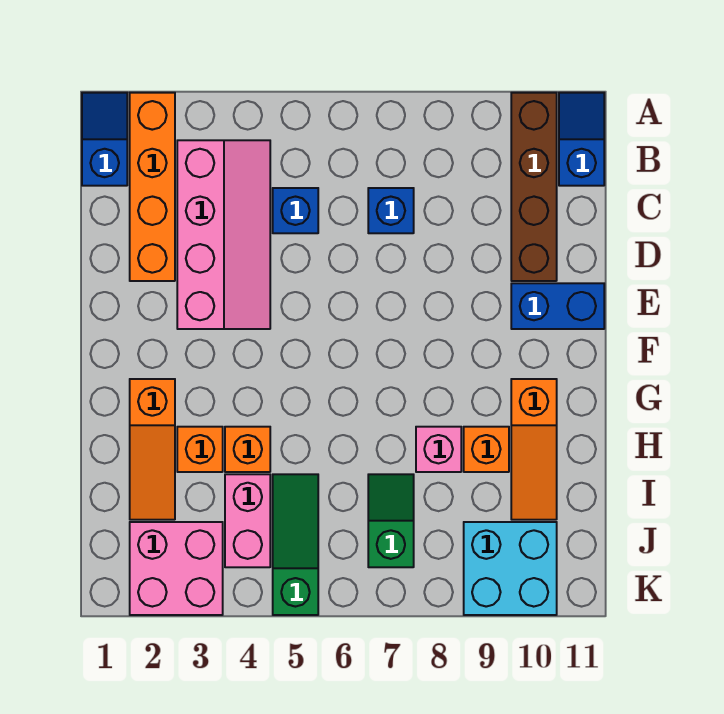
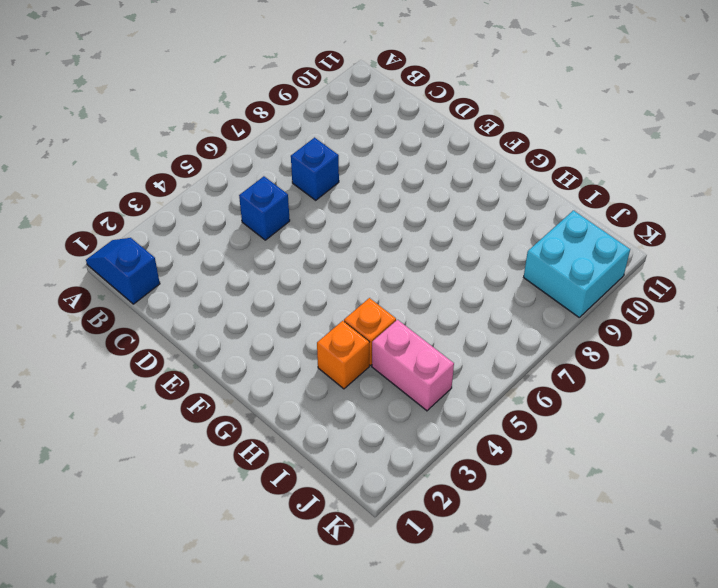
none -> orange brick A2:D2 level 1
none -> brown brick A10:D10 level 1
none -> blue slope A11:B11 level 1 top B

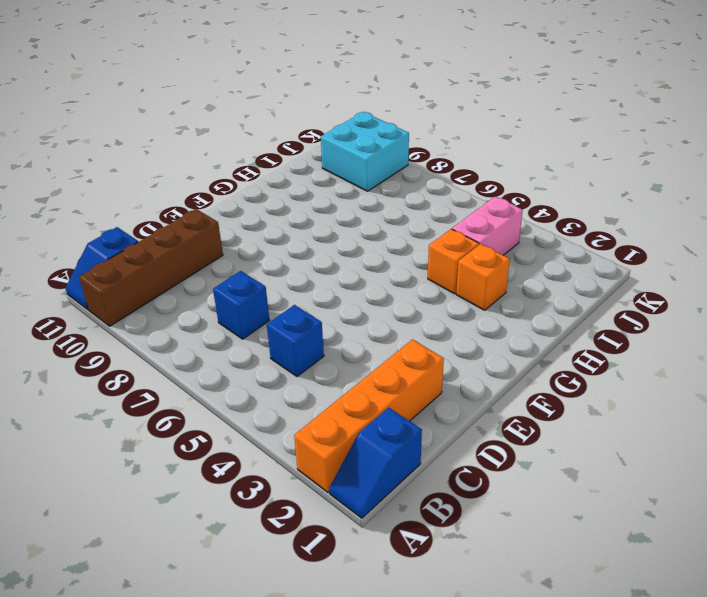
none -> pink slope B3:E4 level 1 top 3
none -> blue brick E10:E11 level 1
none -> orange slope G2:I2 level 1 top G

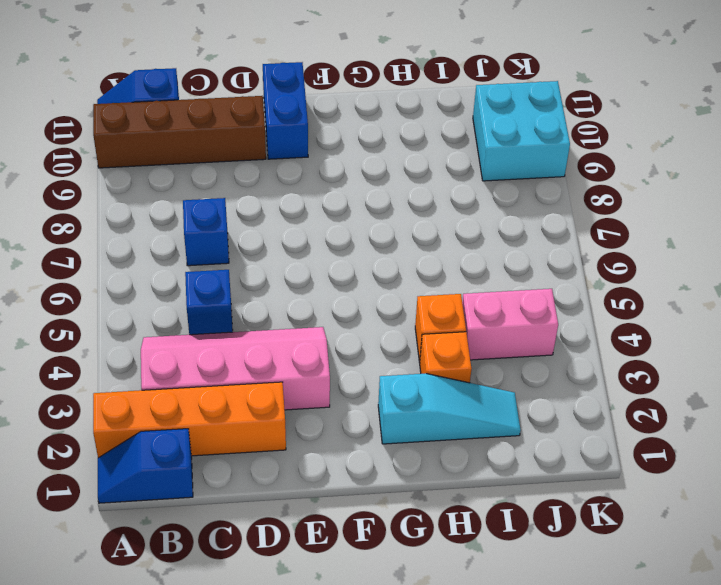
cyan slope G2:I2 level 1 top G -> orange slope G2:I2 level 1 top G
none -> orange slope G10:I10 level 1 top G
none -> pink brick H8 level 1
none -> orange brick H9 level 1

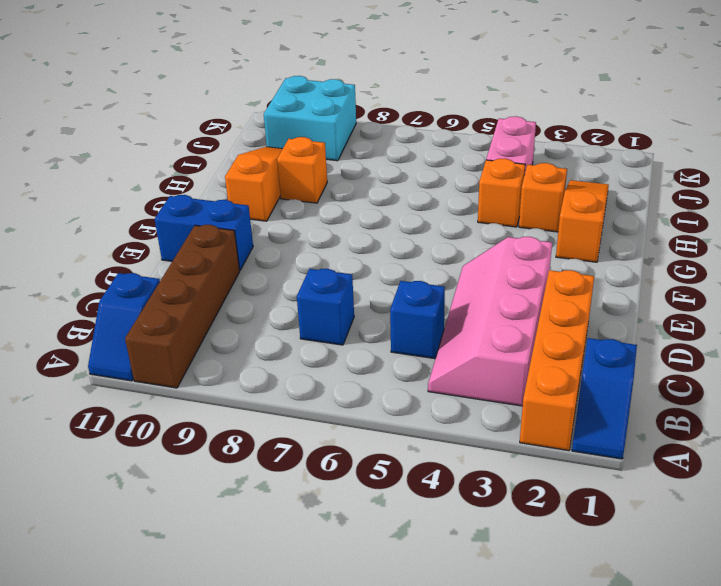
none -> pink brick H8 level 1
none -> green slope I5:K5 level 1 top K
none -> green slope I7:J7 level 1 top J

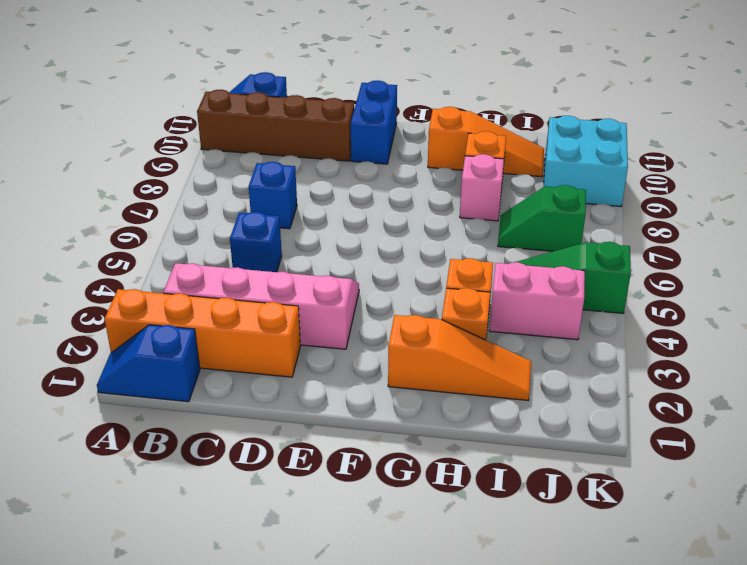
none -> pink brick J2:K3 level 1

